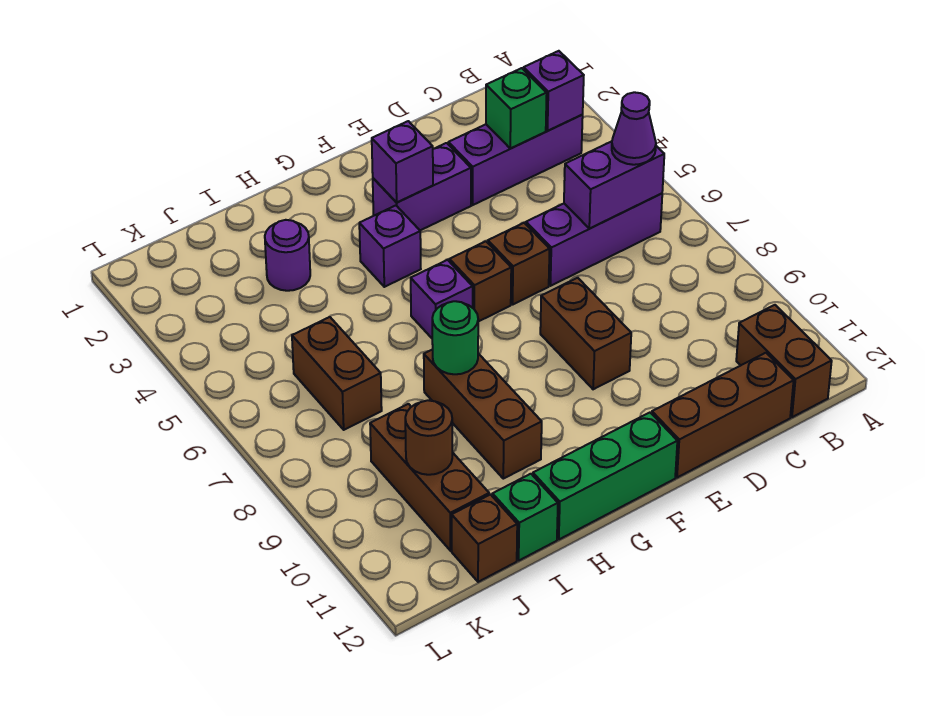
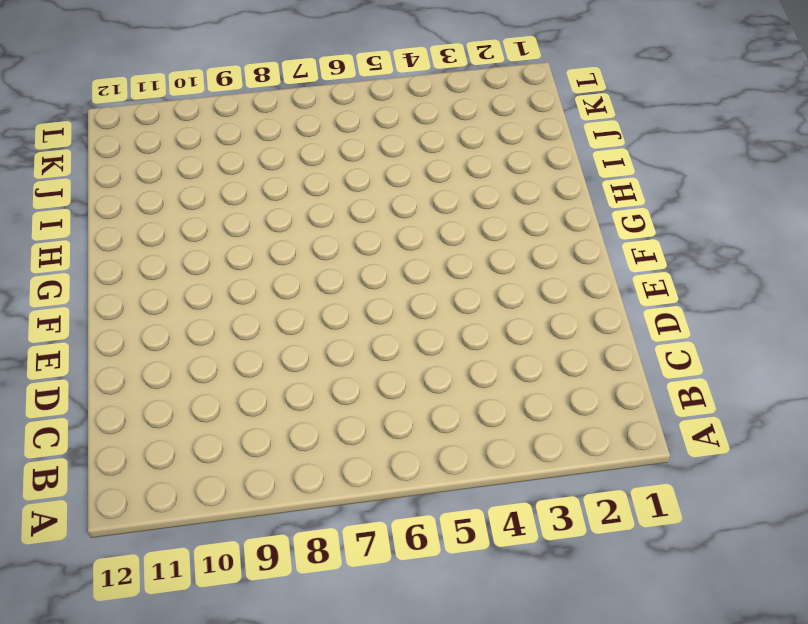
none -> purple brick B3:D3 level 1
none -> purple brick B6:D6 level 1
none -> brown brick B11:B12 level 1

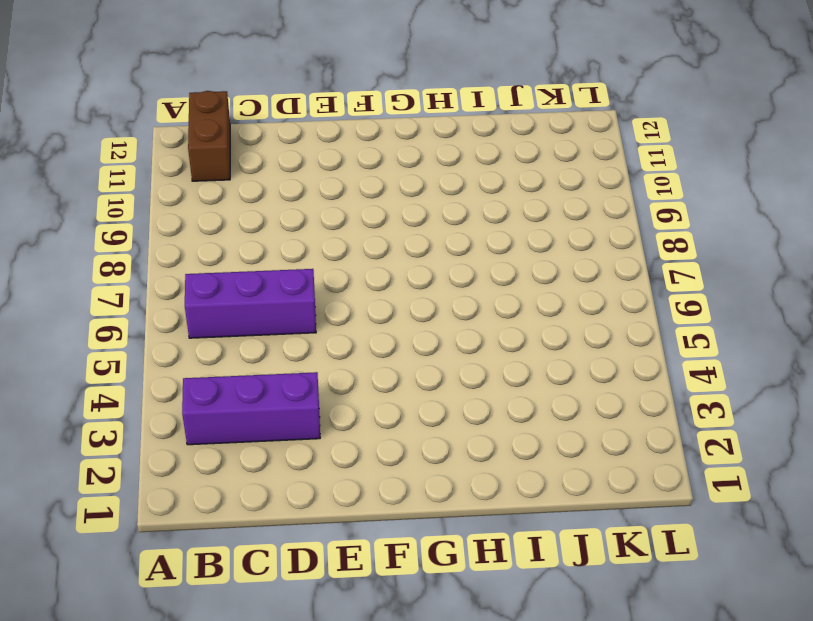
none -> brown brick C12:E12 level 1
none -> purple brick E3:F3 level 1
none -> brown brick E6 level 1

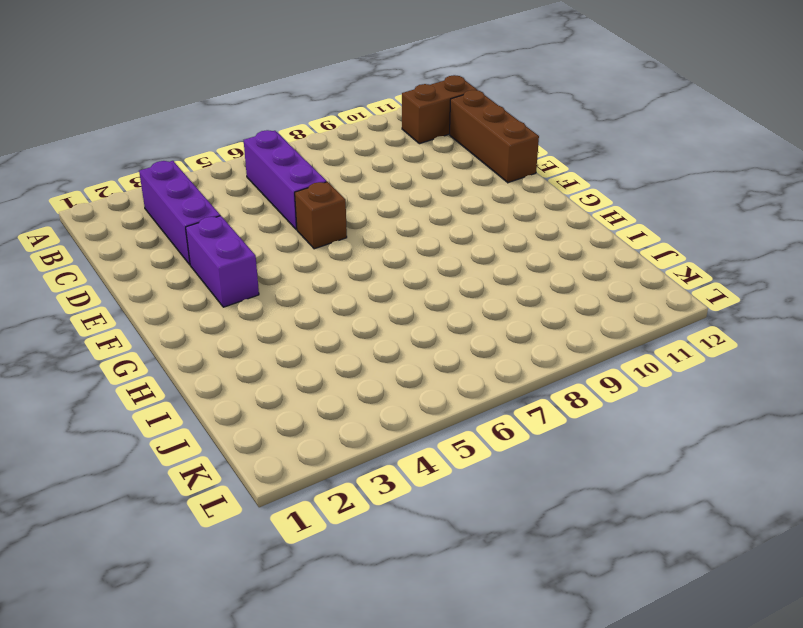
none -> brown brick E8:E9 level 1
none -> brown brick F6 level 1
none -> green brick F12:H12 level 1

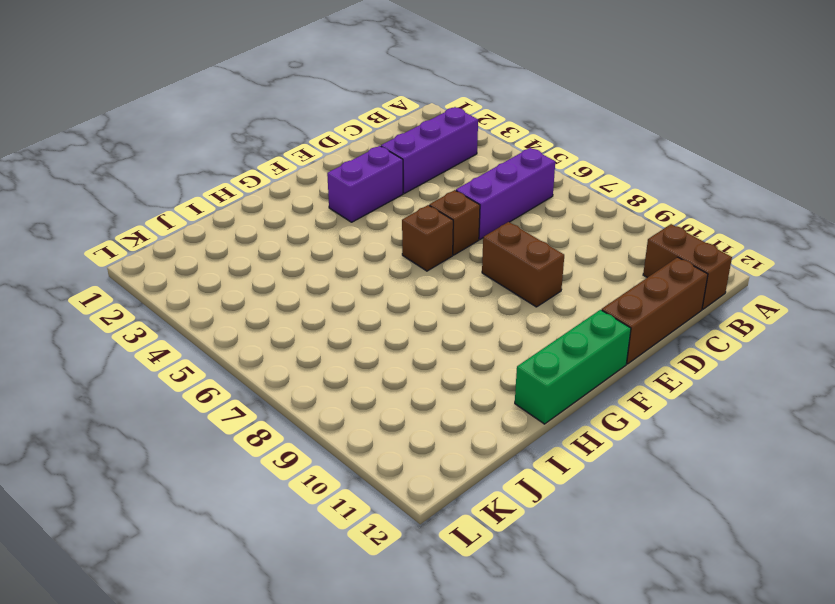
none -> purple brick G4 level 1
none -> purple brick G6 level 1
none -> brown brick H8:H10 level 1

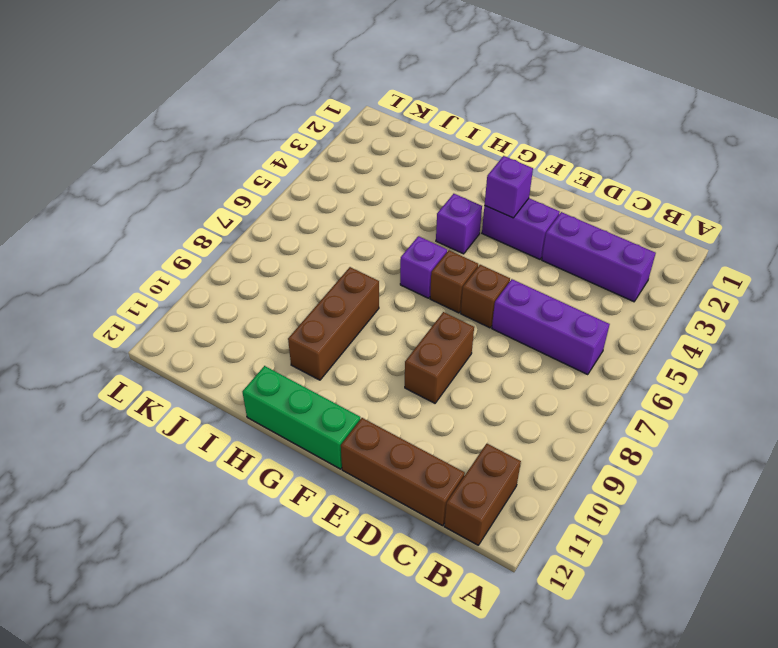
none -> purple round brick I3 level 1
none -> green brick I12 level 1
none -> brown brick J6:J7 level 1

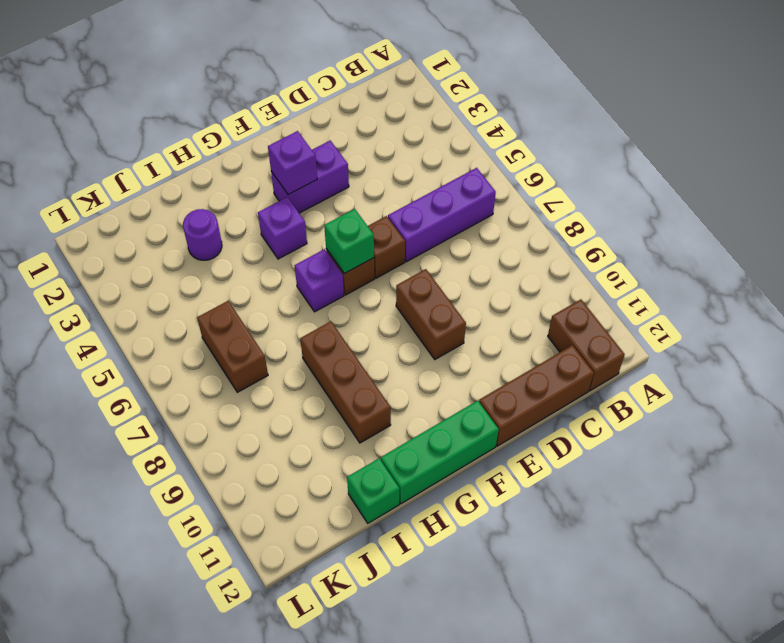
green brick F6 level 2 -> green brick C3 level 2
none -> purple brick B3:D3 level 1
none -> brown brick J9:J11 level 1
none -> brown brick J12 level 1

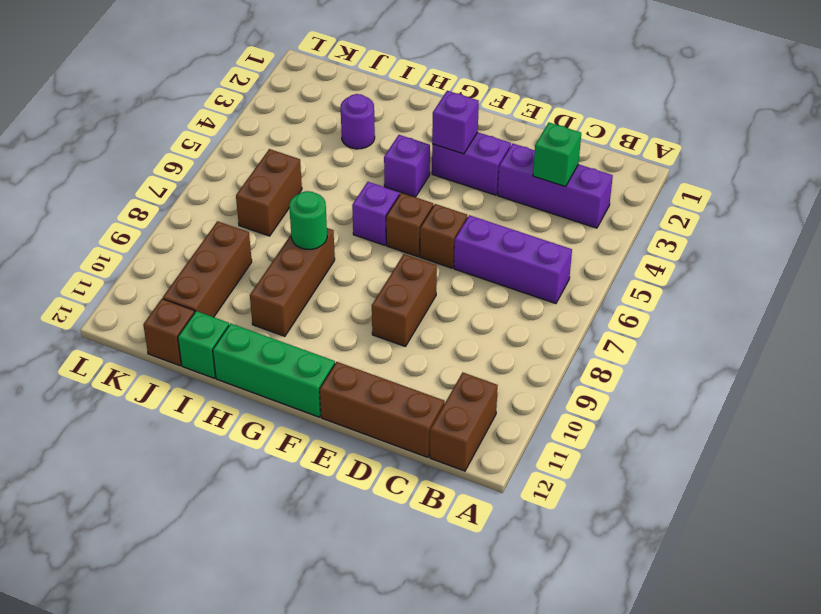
none -> purple brick B3 level 2
none -> purple brick B6:C6 level 2
none -> brown round brick J10 level 2

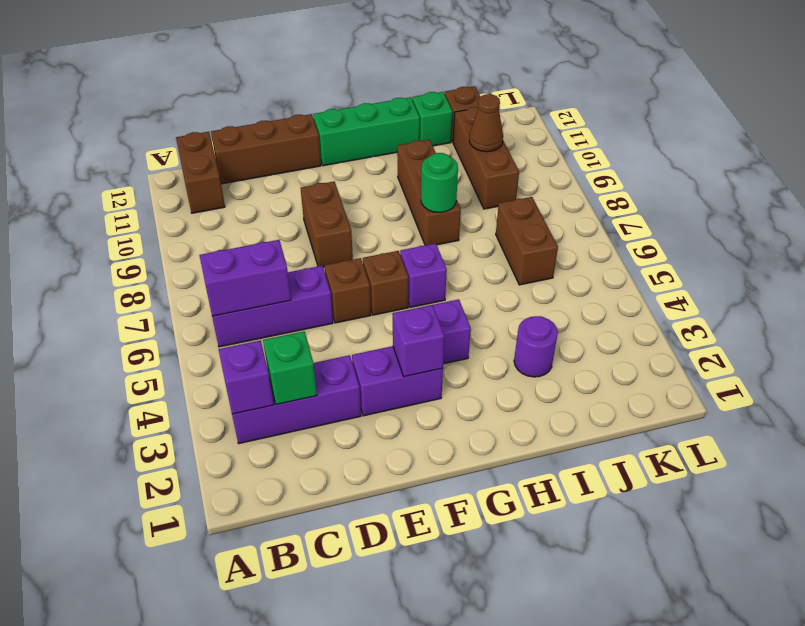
brown cone J10 level 2 -> brown round brick J10 level 2
none -> purple cone B6 level 3

